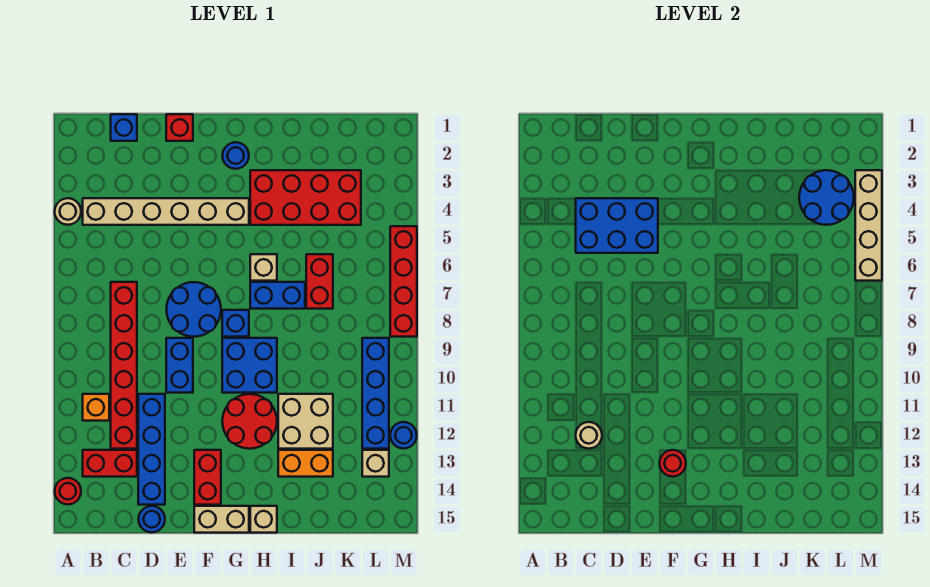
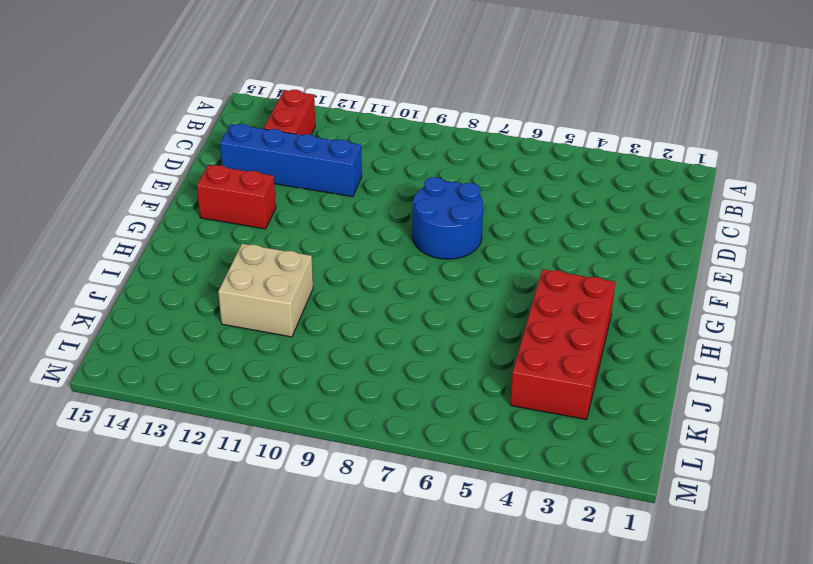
none -> tan round brick A4 level 1
none -> red round brick A14 level 1
none -> tan brick B4:G4 level 1
none -> orange brick B11 level 1

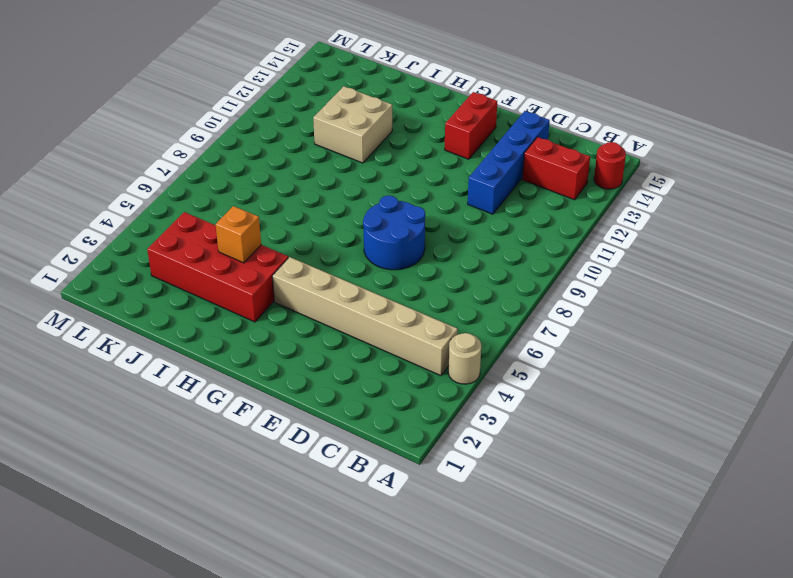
orange brick I4 level 2 -> orange brick B11 level 1
none -> blue brick C1 level 1
none -> red brick C7:C12 level 1
none -> blue round brick D15 level 1
none -> red brick E1 level 1

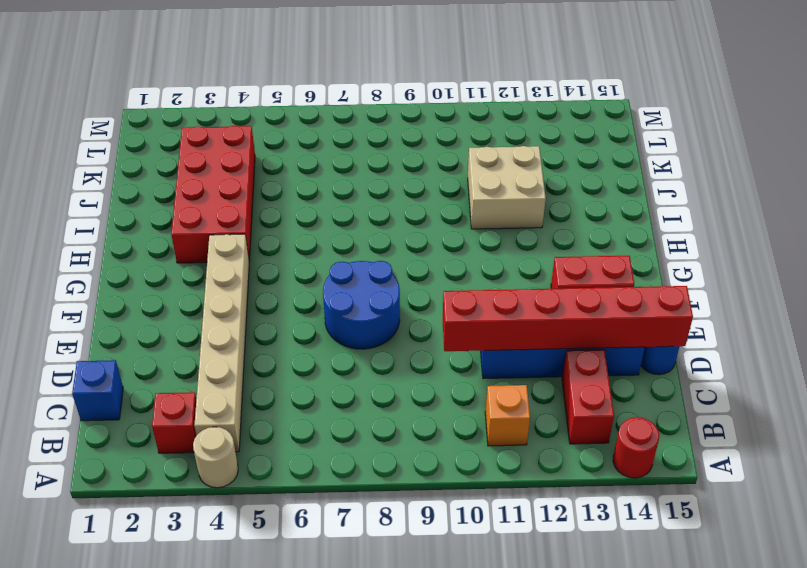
red brick B3 level 1 -> red brick E1 level 1
red brick D10:D15 level 2 -> red brick C7:C12 level 1
none -> blue brick E9:E10 level 1
none -> tan brick F15:G15 level 1
none -> blue round brick G2 level 1
none -> blue brick G8 level 1

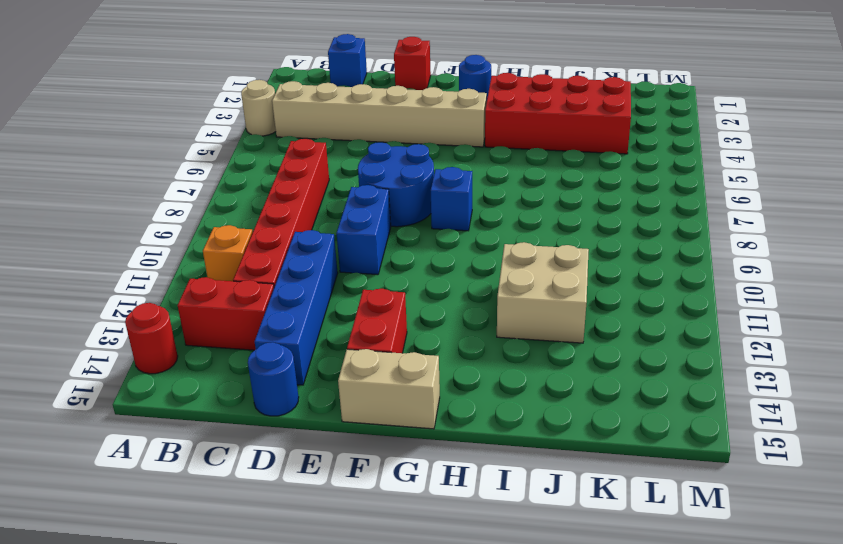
none -> blue brick G9:H10 level 1
none -> red round brick G11:H12 level 1
none -> tan brick H6 level 1
none -> blue brick H7:I7 level 1

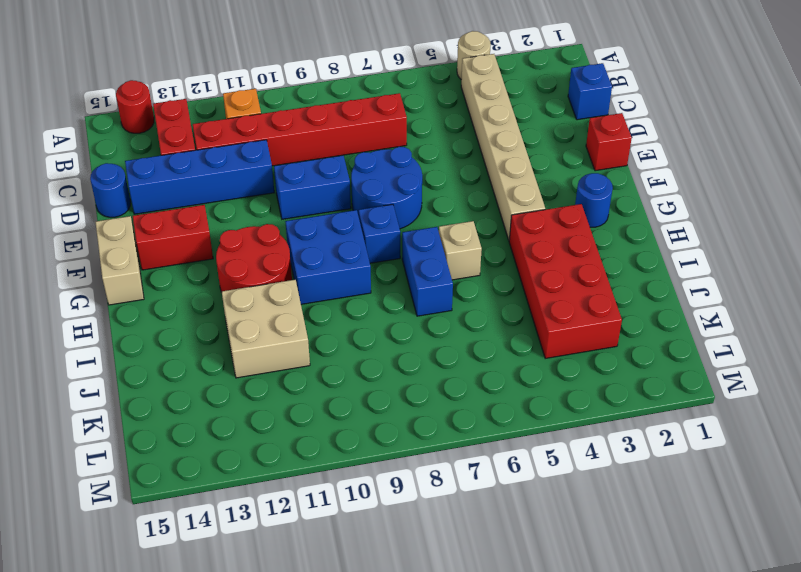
none -> tan brick H15 level 1
none -> orange brick I13:J13 level 1
none -> red brick J6:J7 level 1
none -> blue brick L9:L12 level 1

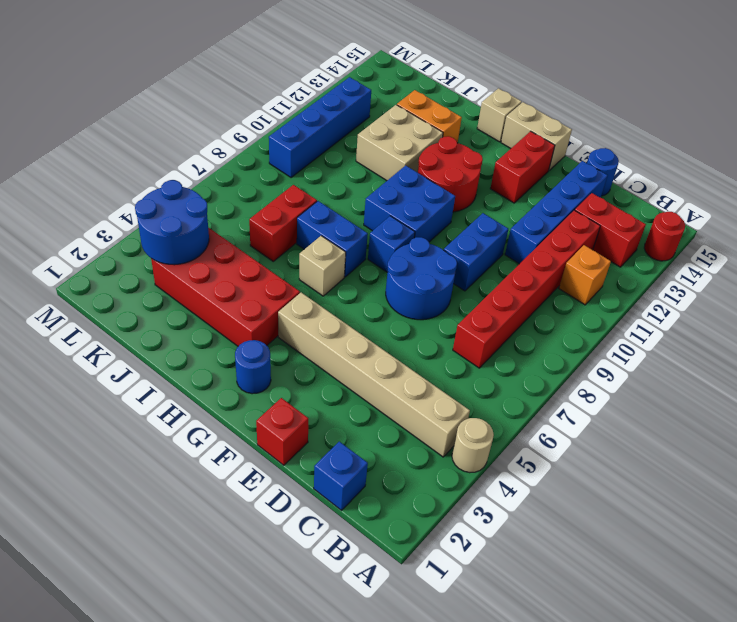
none -> tan brick L13 level 1
none -> red brick M5:M8 level 1
none -> blue round brick M12 level 1
none -> blue brick C4:E5 level 2

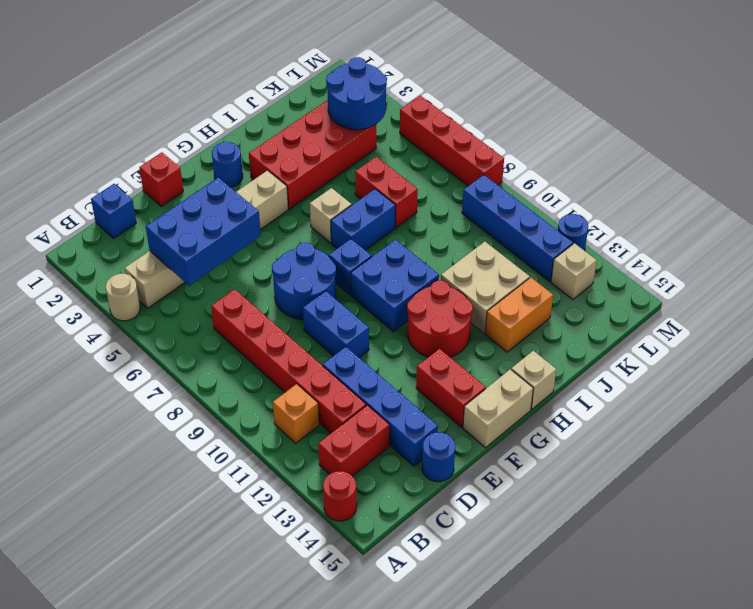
none -> tan round brick C12 level 2
none -> red round brick F13 level 2
none -> tan brick M3:M6 level 2

